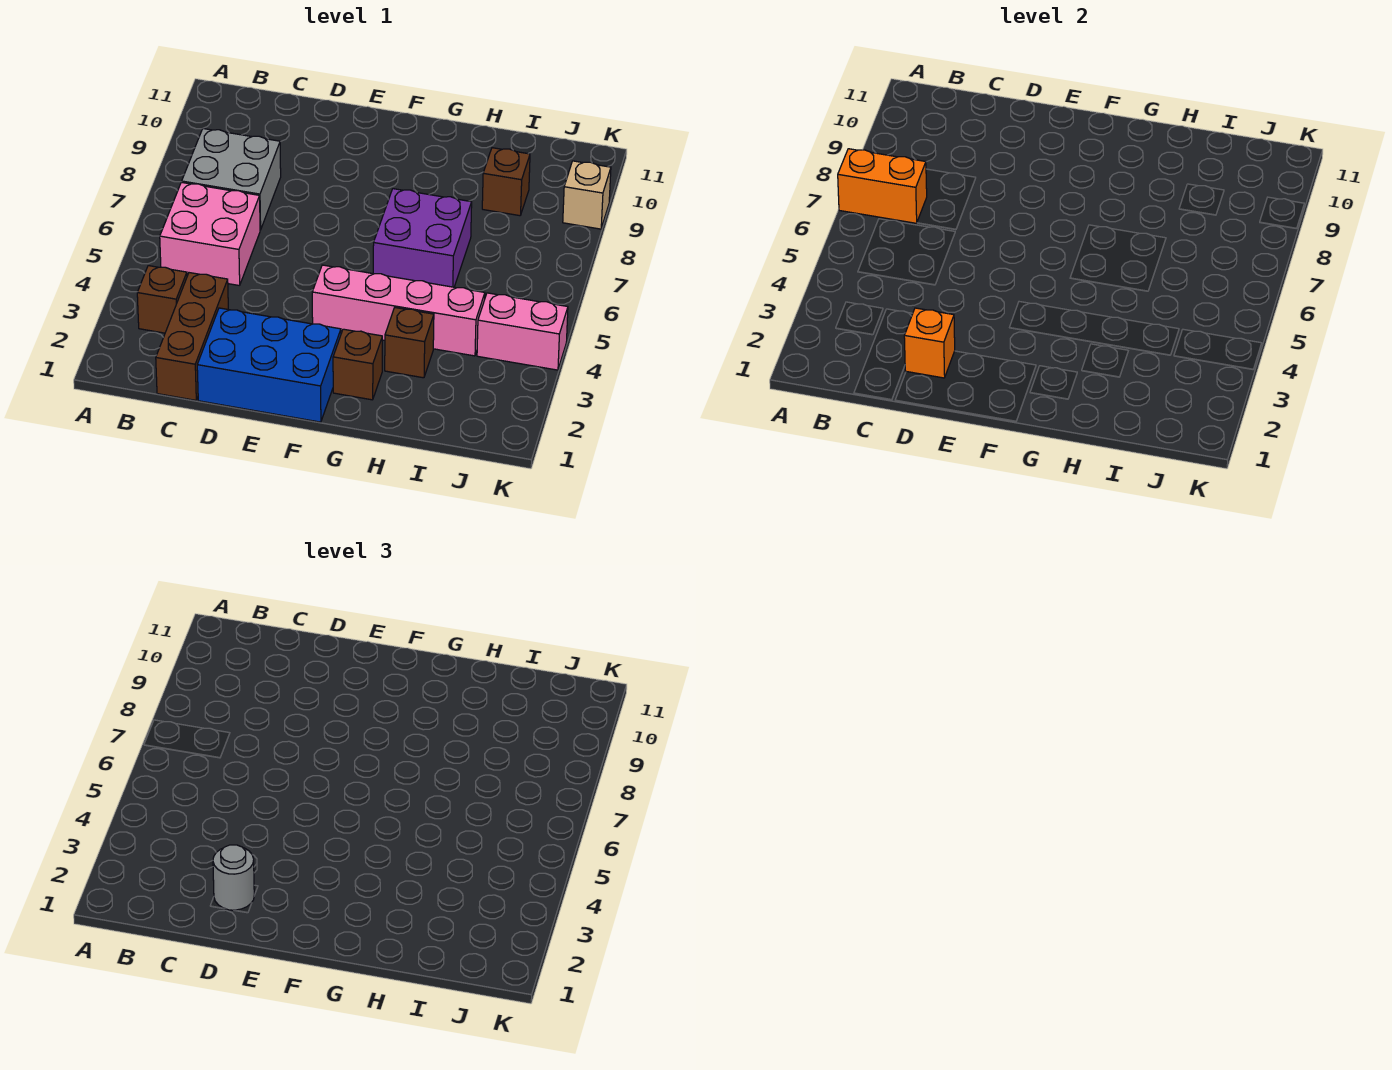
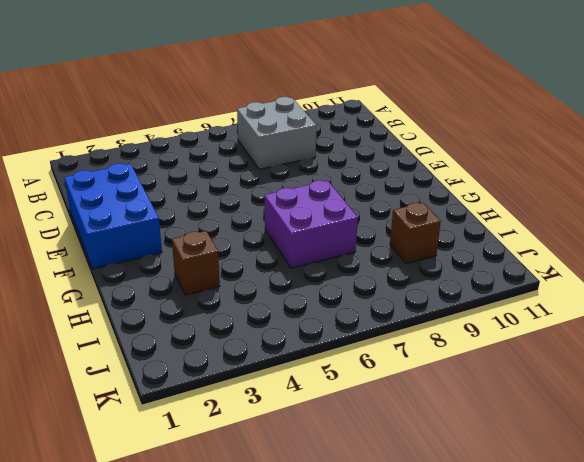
none -> brown brick B3 level 1
none -> pink brick B5:C6 level 1
none -> brown brick C1:C3 level 1

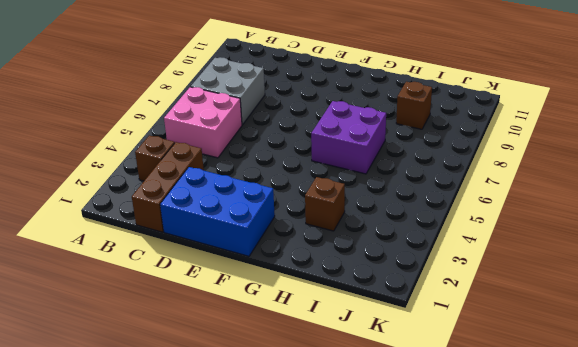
none -> pink brick F4:I4 level 1
none -> brown brick G2 level 1
none -> pink brick J4:K4 level 1

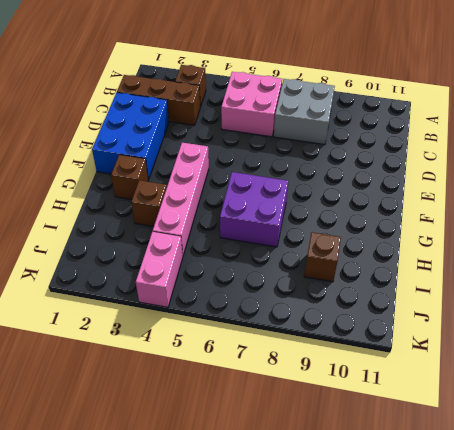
none -> tan brick K9 level 1
none -> orange brick A7:B7 level 2
none -> orange brick D2 level 2

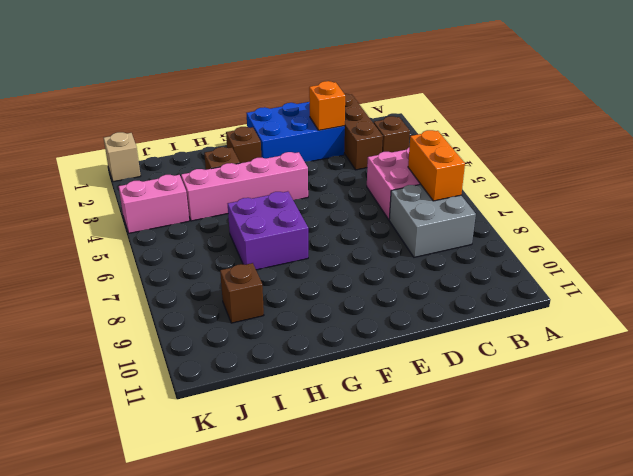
orange brick B6:B7 level 2 -> orange brick A7:B7 level 2
tan brick K1 level 1 -> tan brick K9 level 1
none -> grey round brick D2 level 3

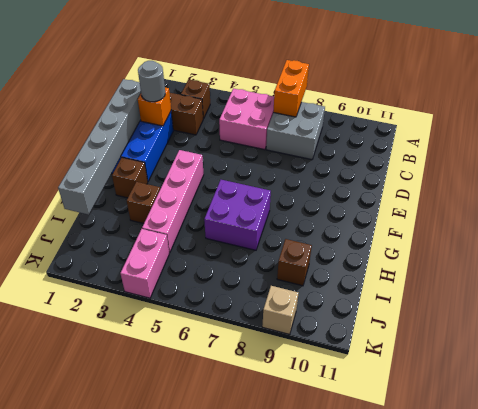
grey brick D1:I1 level 2 -> none

